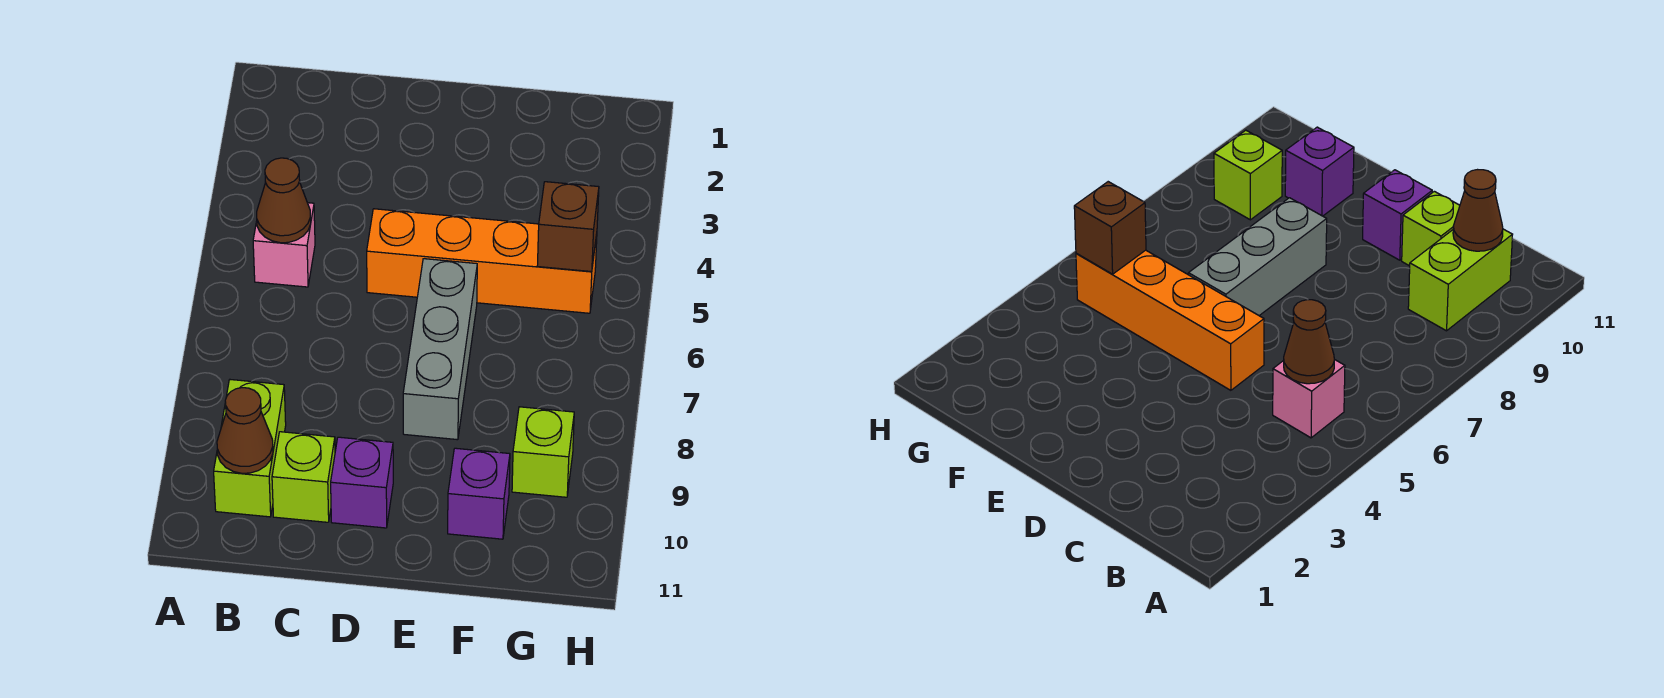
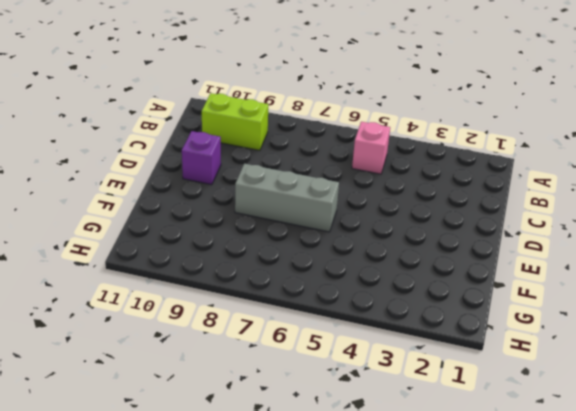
none -> lime brick C10 level 1
none -> orange brick D5:G5 level 1

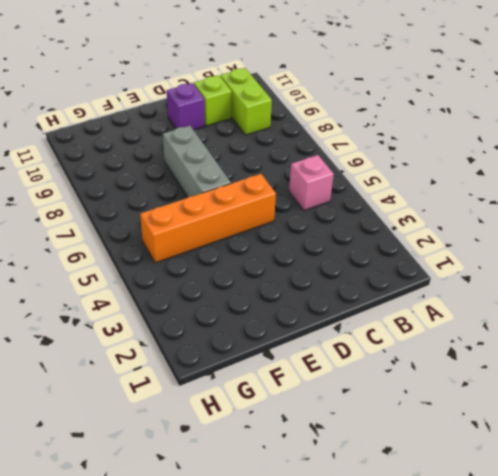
none -> purple brick F10 level 1
none -> lime brick G9 level 1

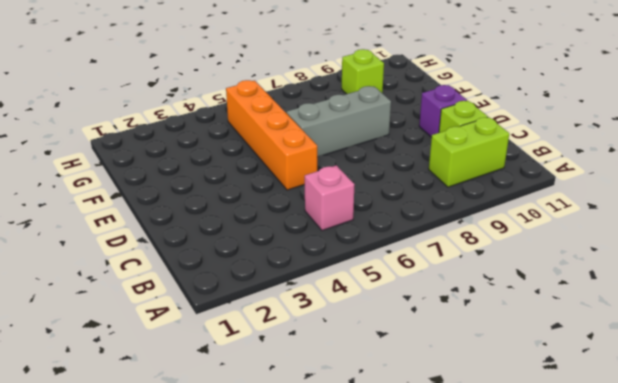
none -> purple brick F10 level 1
none -> brown cone B5 level 2

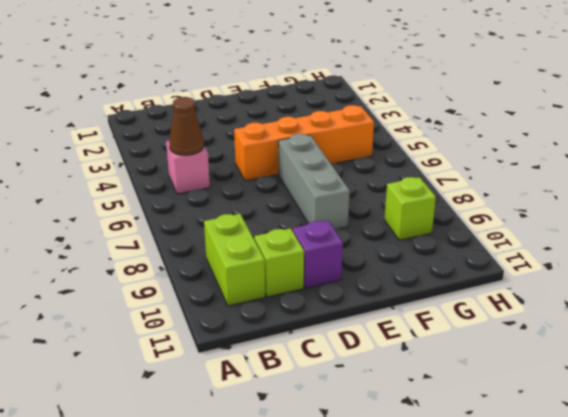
none -> purple brick F10 level 1
none -> brown cone B10 level 2

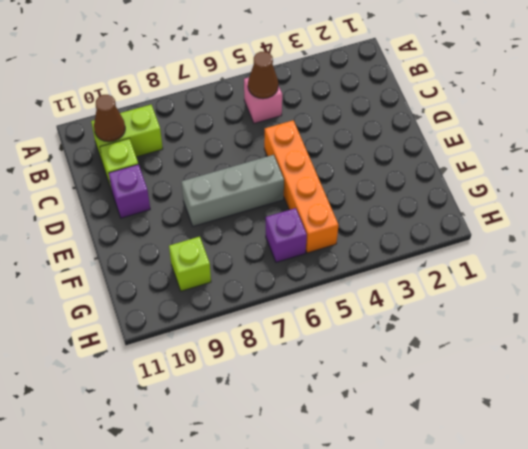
purple brick G6 level 1 -> purple brick F10 level 1
none -> brown brick G5 level 2

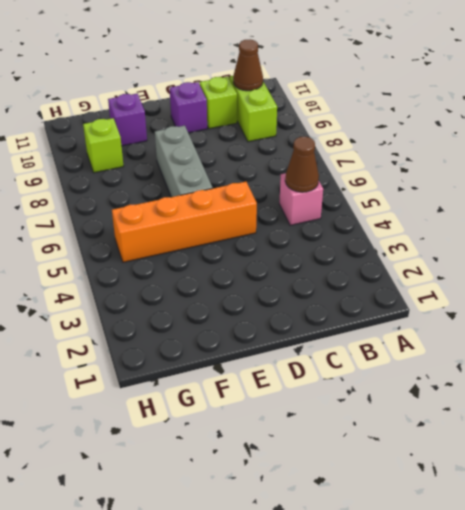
none -> brown brick G5 level 2

